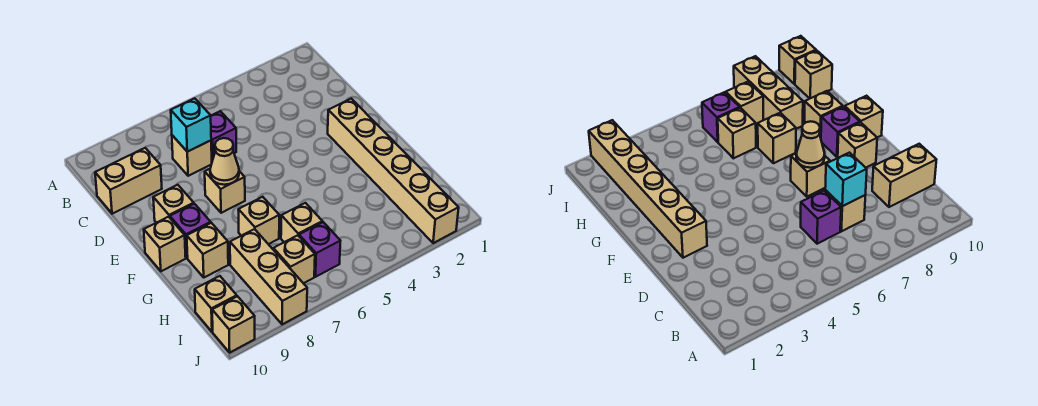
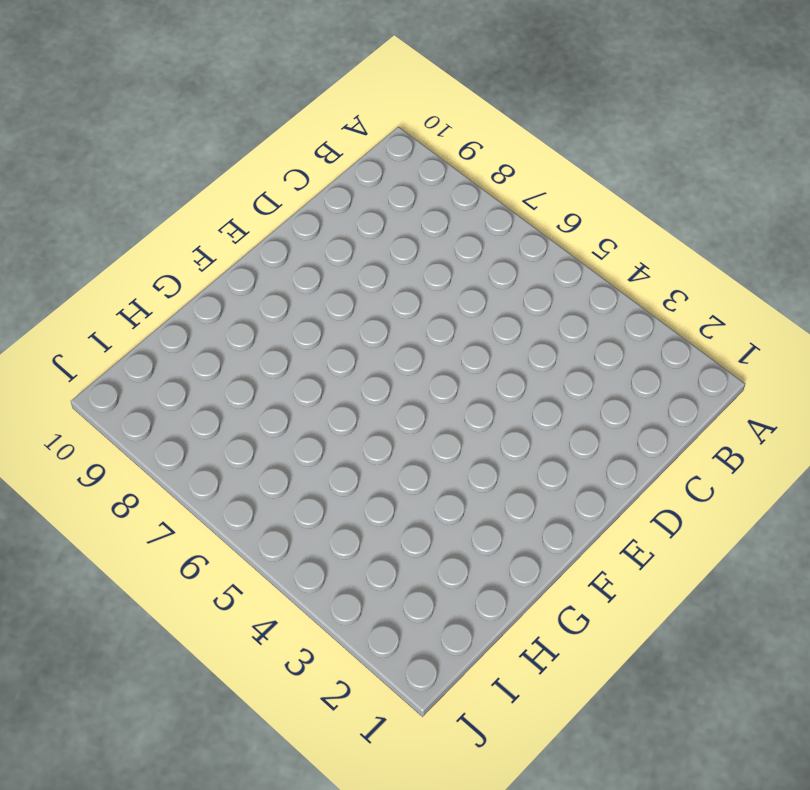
none -> purple brick C6 level 1
none -> tan brick C7 level 1
none -> tan brick C9:C10 level 1

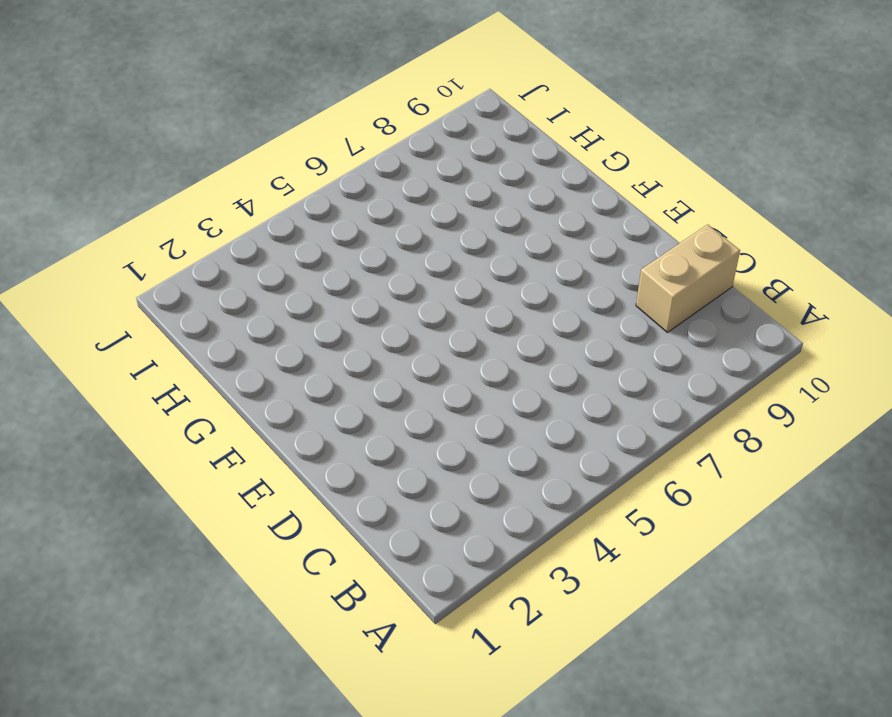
none -> purple brick C6 level 1
none -> tan brick C7 level 1
none -> tan brick E2:J2 level 1

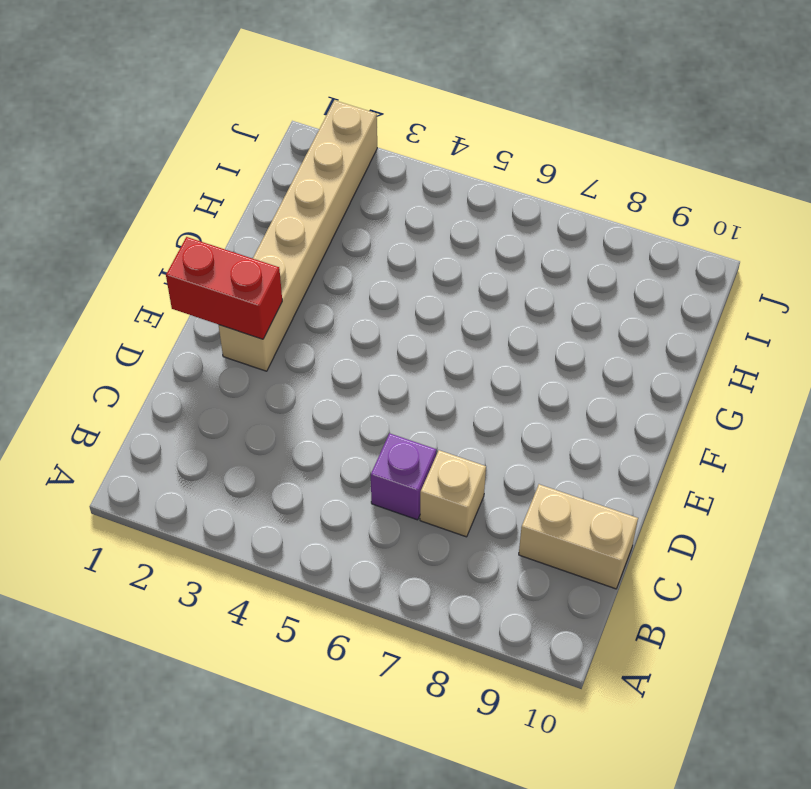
red brick E1:E2 level 2 -> none
none -> tan brick E7 level 1
none -> tan brick E9 level 1
none -> purple brick F9 level 1

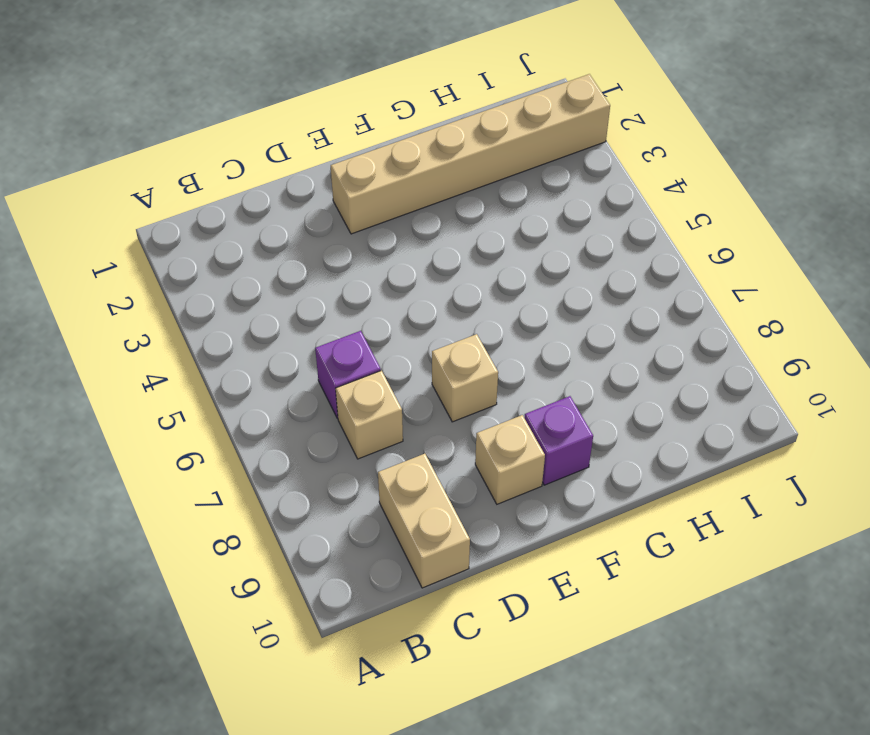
none -> tan brick F10 level 1
none -> tan brick G7 level 1
none -> tan brick G9 level 1

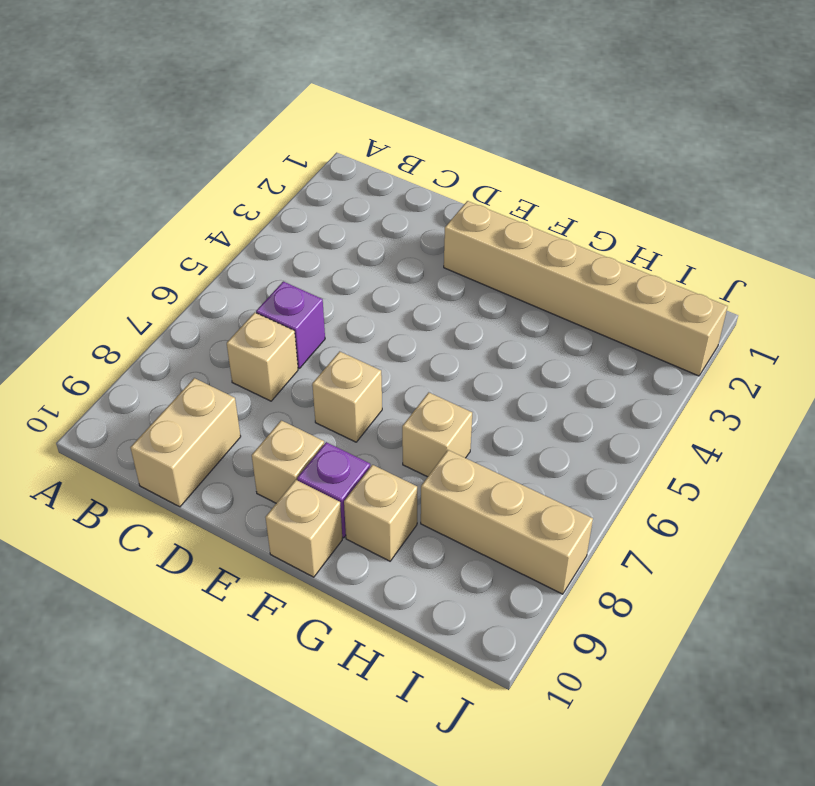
none -> tan brick H6 level 1
none -> purple brick I6 level 1
none -> tan brick I7 level 1

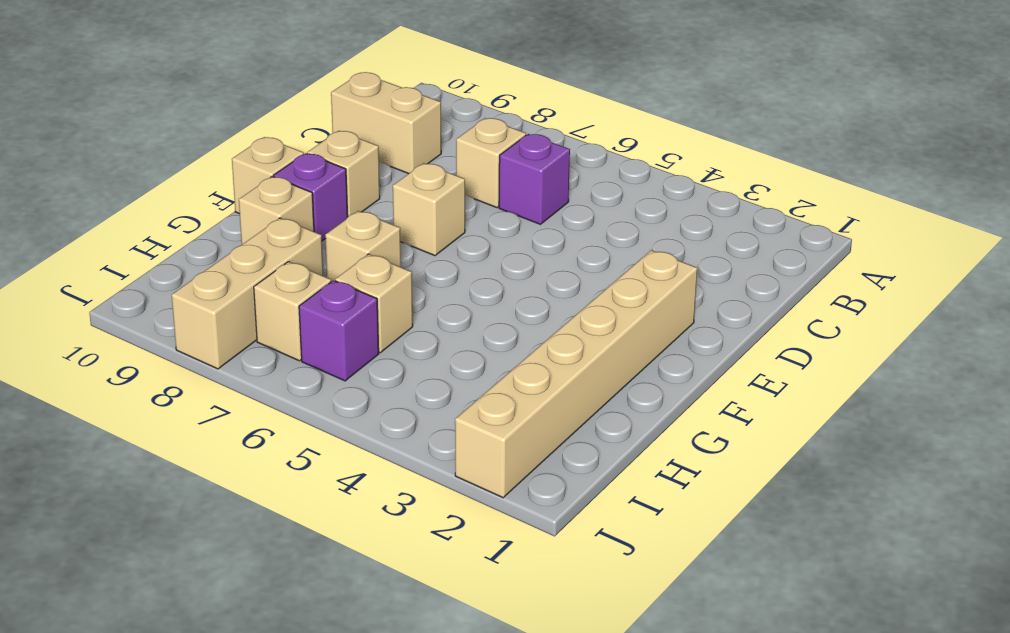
none -> tan brick I10 level 1
none -> tan brick J10 level 1
none -> cyan brick C7 level 2

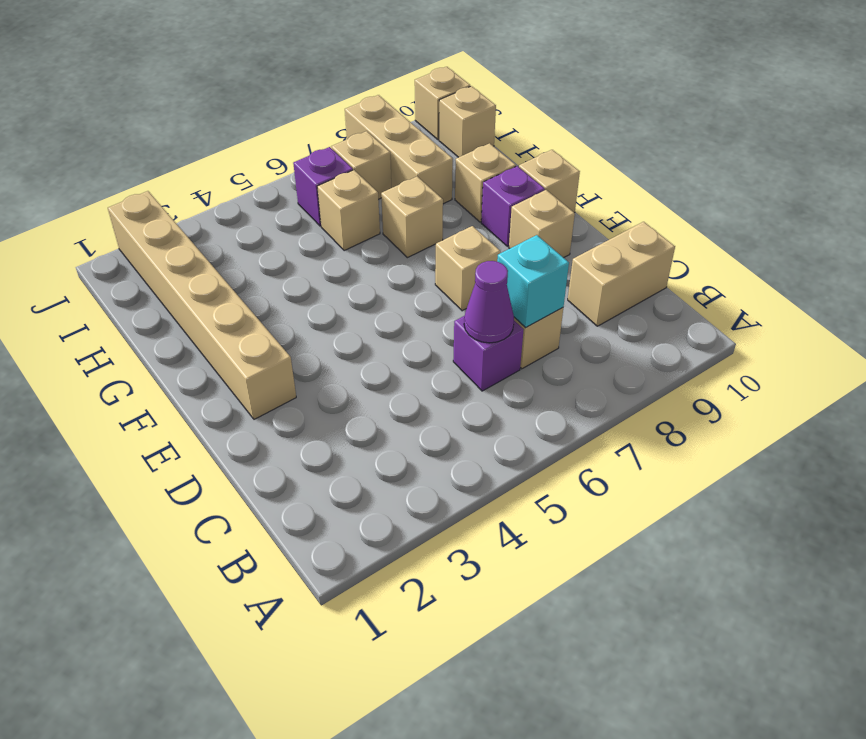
purple cone C6 level 2 -> none
none -> tan cone E7 level 2

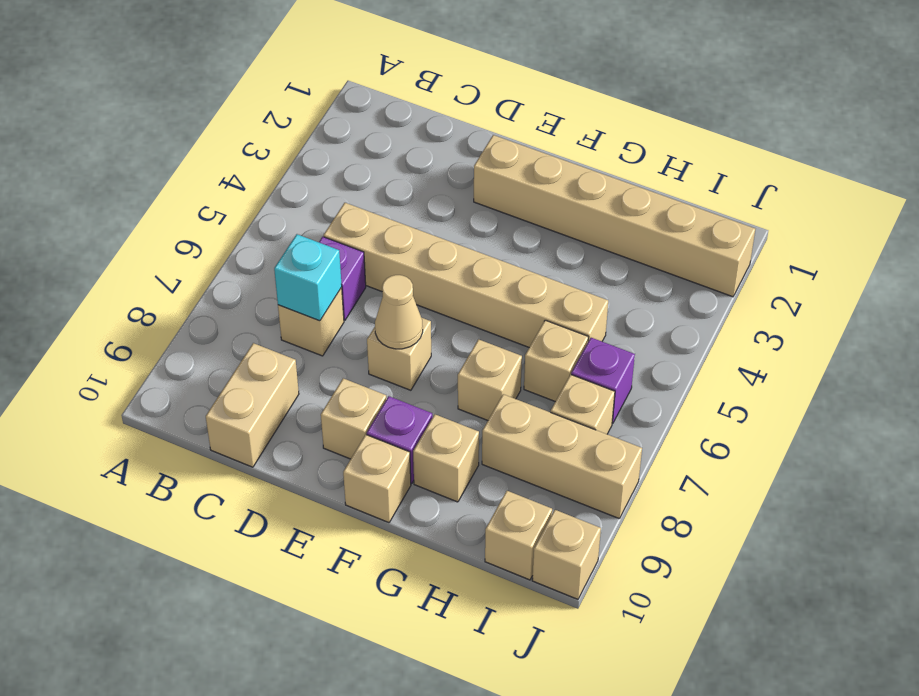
tan brick C5:H5 level 1 -> none

